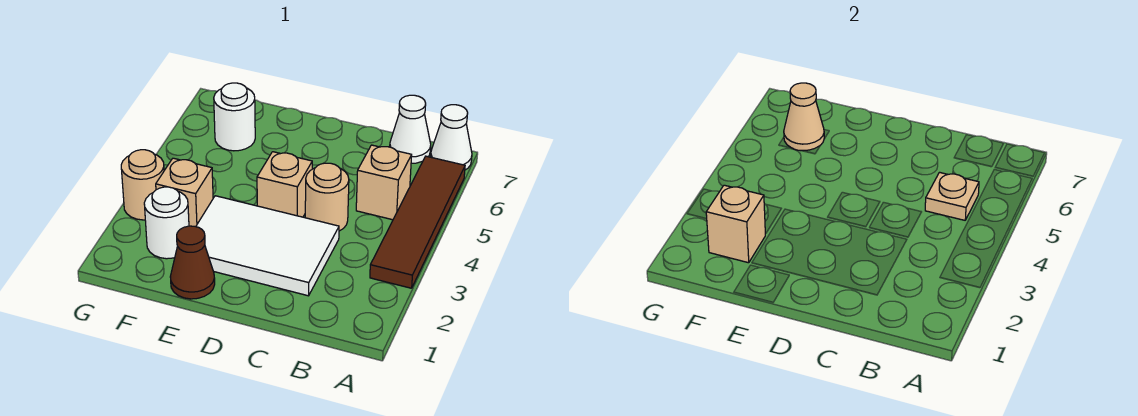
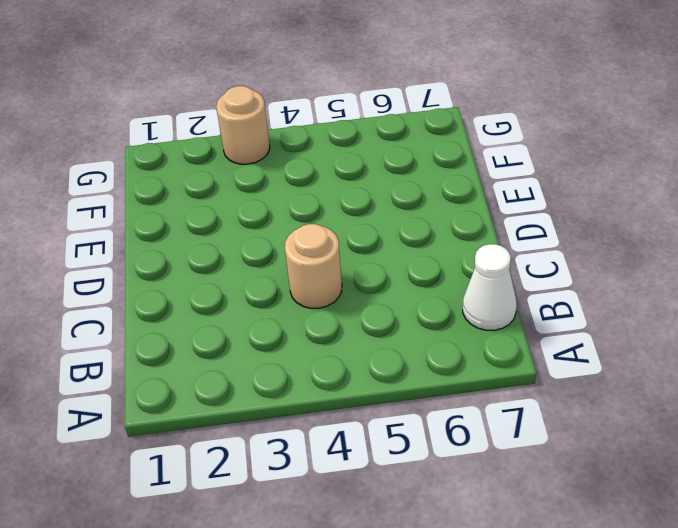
none -> brown tile A3:A6 level 1
none -> white cone A7 level 1
none -> tan brick B5 level 1

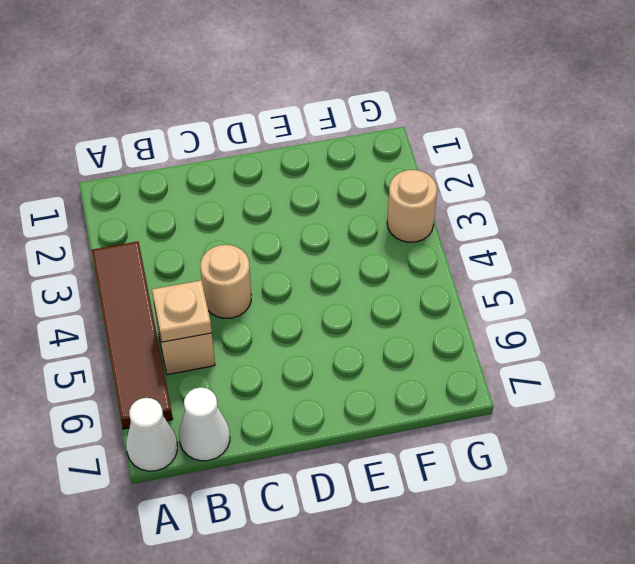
none -> white tile C2:E3 level 1
none -> tan brick D4 level 1
none -> brown cone E1 level 1

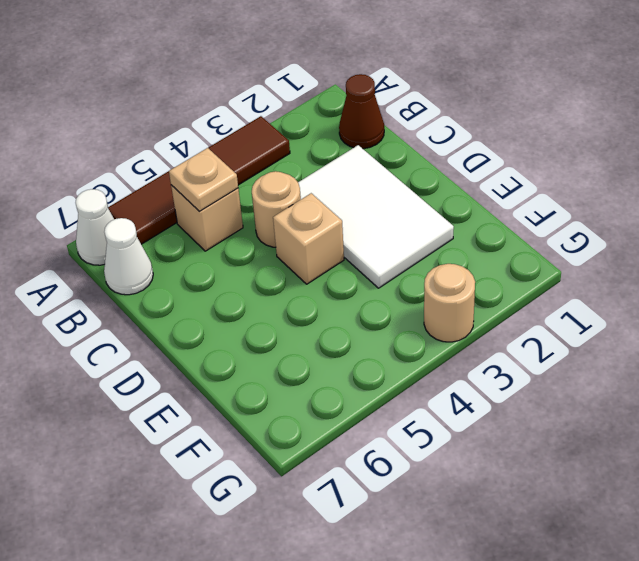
brown cone B1 level 1 -> brown cone E1 level 1
none -> white round brick F2 level 1
none -> tan brick F3 level 1
none -> white round brick F6 level 1

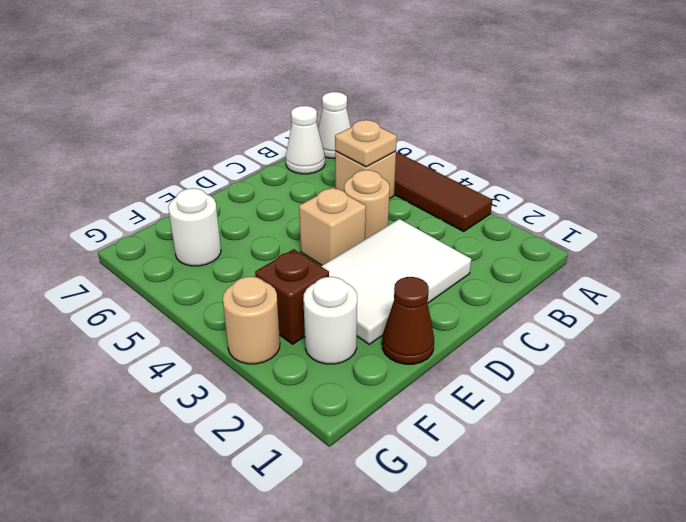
brown brick F3 level 1 -> tan brick F3 level 1
none -> tan brick F2 level 2
none -> tan cone F6 level 2

